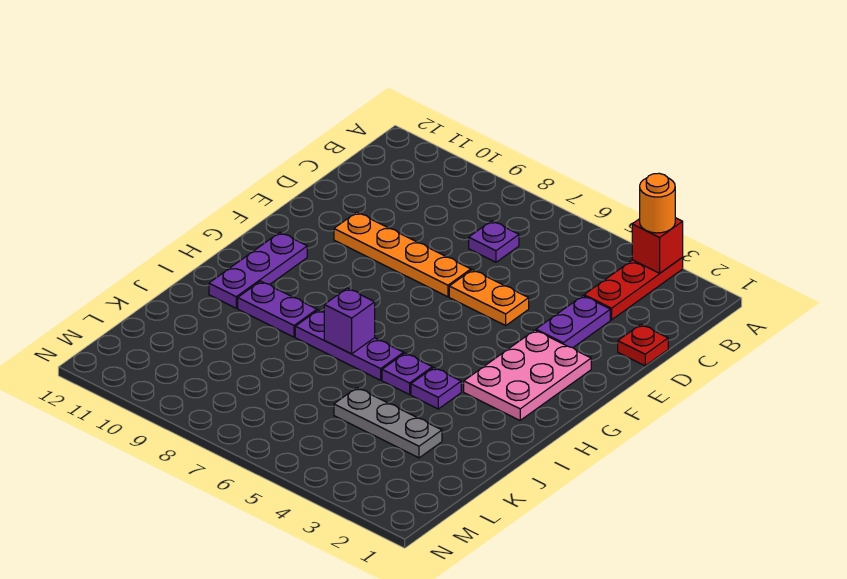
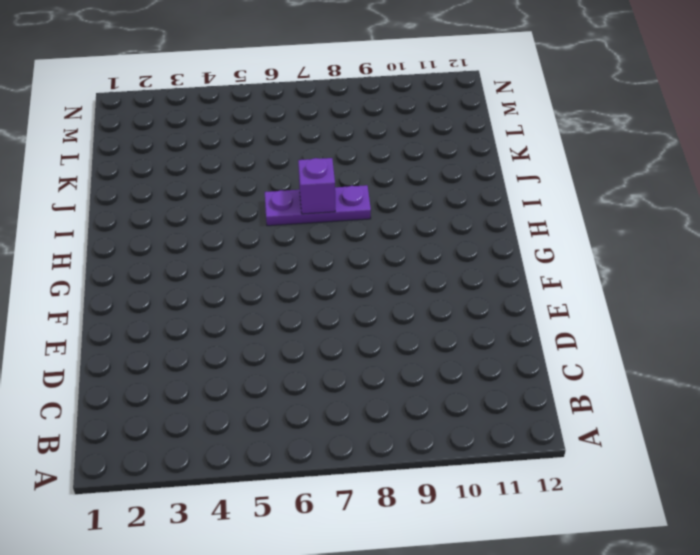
none -> red plate A3:C3 level 1
none -> purple plate C7 level 1
none -> red plate D1 level 1

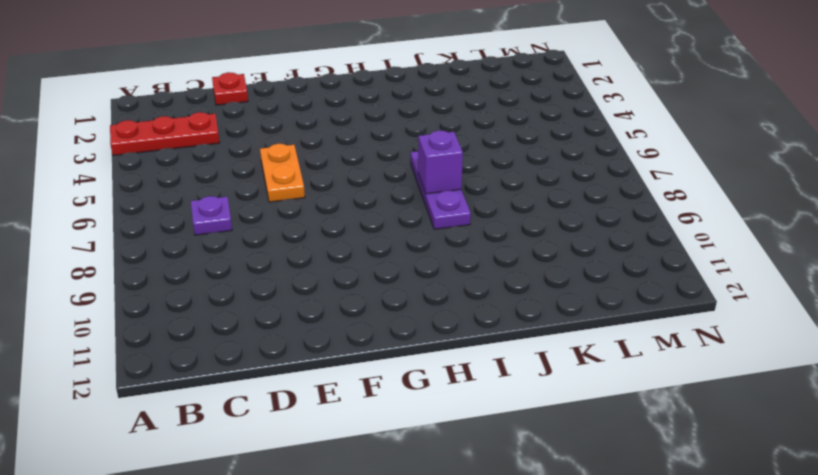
none -> purple plate D3:E3 level 1
none -> orange plate E7:E10 level 1
none -> pink plate F2:H3 level 1

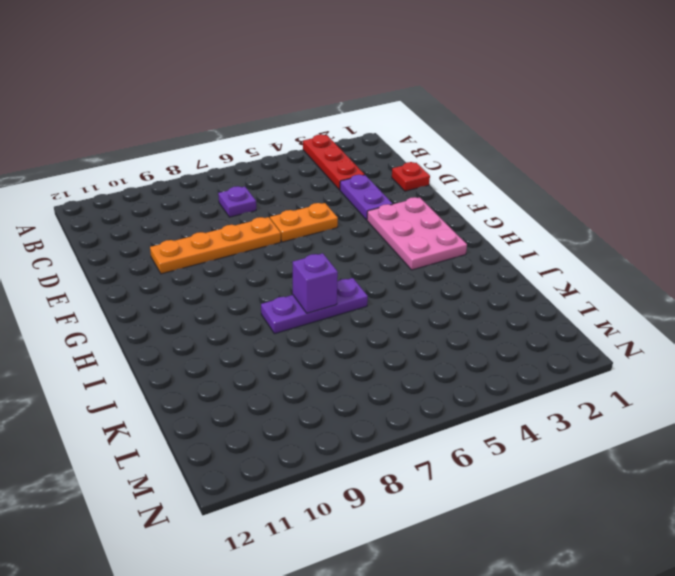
none -> purple plate G11:I11 level 1
none -> purple plate I4 level 1
none -> purple plate I5 level 1

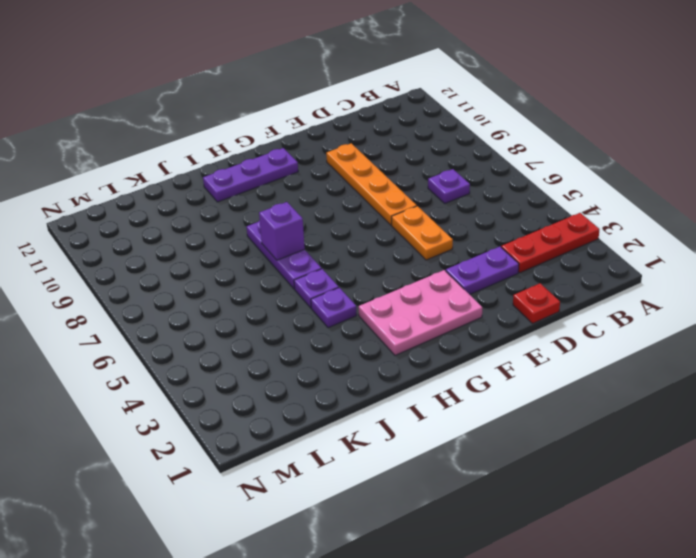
none -> purple plate I9:I10 level 1
none -> grey plate K3:K5 level 1
none -> red brick A3 level 2

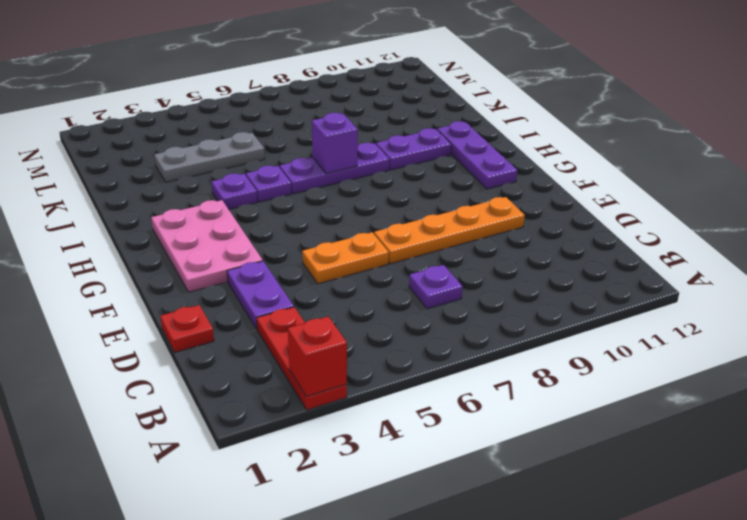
none -> orange round brick A3 level 3

